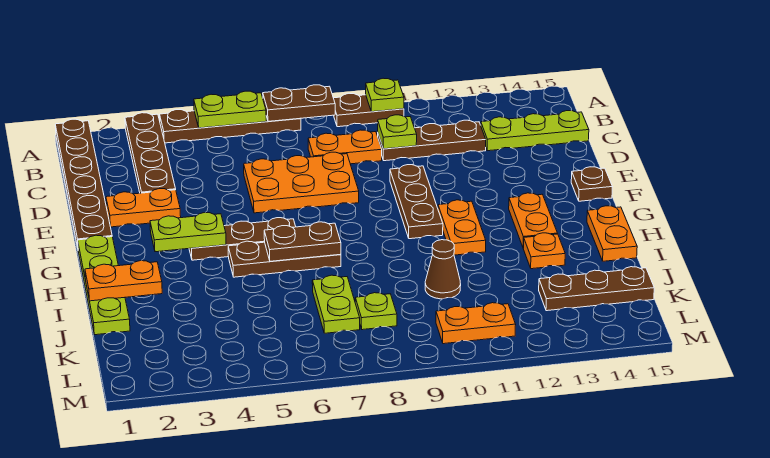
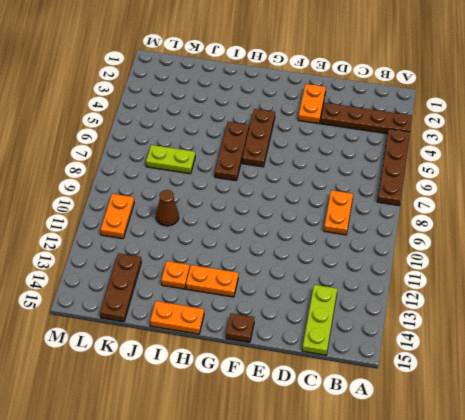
none -> brown plate A1:F1 level 1
none -> brown plate A9:A10 level 1
none -> brown plate C10:C12 level 1
none -> orange plate D6:E8 level 1

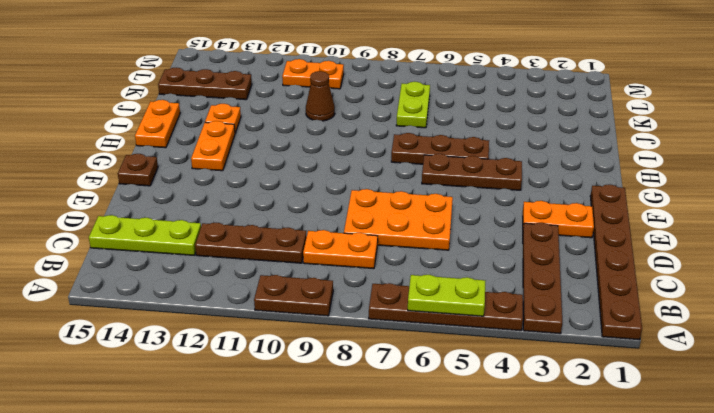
none -> brown plate E10:G10 level 1
none -> lime plate G1:J1 level 1
none -> orange plate G11:H11 level 1
none -> lime plate K8 level 1

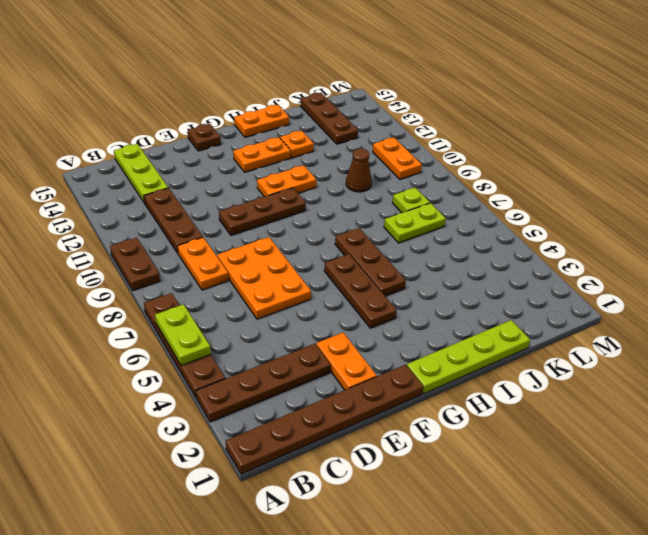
none -> brown plate A7:A8 level 2
none -> lime plate A10 level 2
none -> lime plate C10 level 2
none -> lime plate G3:G4 level 2

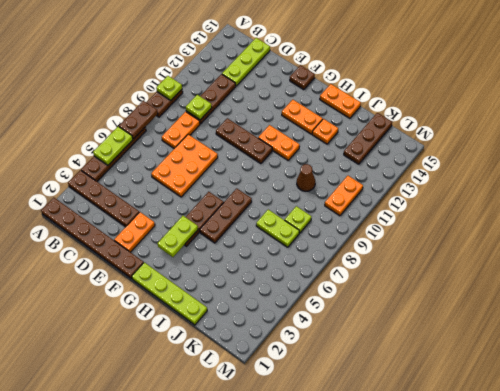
none -> brown plate H6:H7 level 2
none -> orange plate I1:I2 level 2

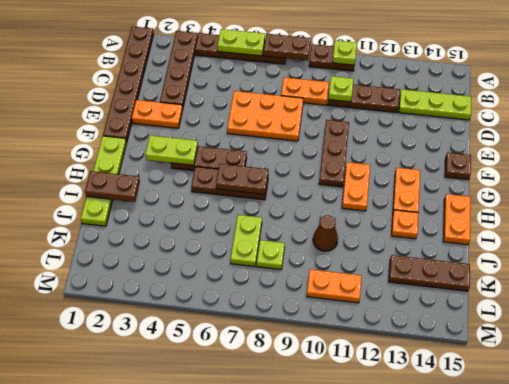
brown plate I1:I2 level 2 -> orange plate I1:I2 level 2

